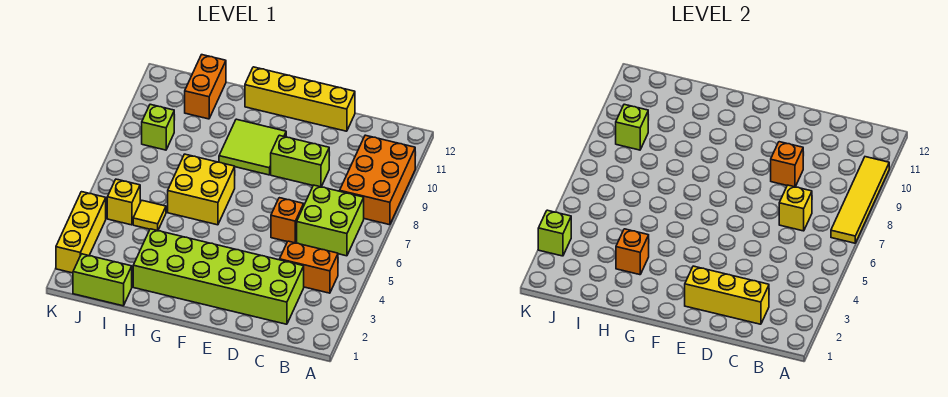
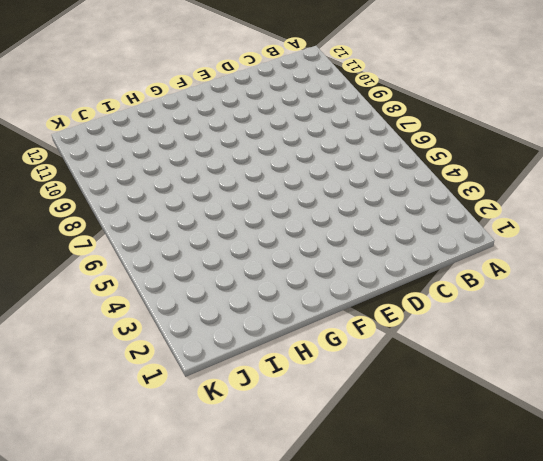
none -> orange brick A8:B10 level 1
none -> orange brick B4:C4 level 1
none -> lime brick B6:C7 level 1

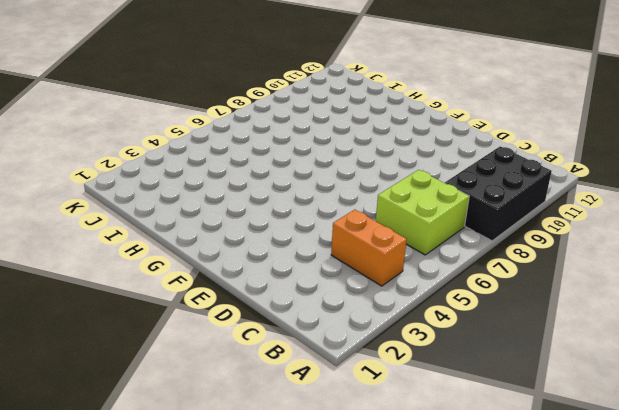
black brick A8:B10 level 1 -> orange brick A8:B10 level 1
none -> lime brick C2:H3 level 1
none -> orange brick D6 level 1
none -> lime brick D9:E9 level 1

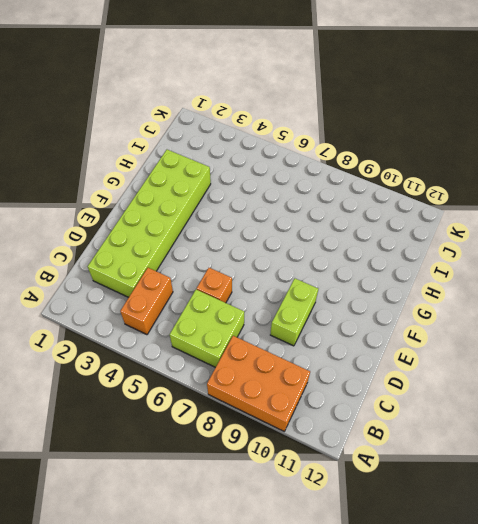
none -> yellow brick D12:G12 level 1
none -> lime tile F9:G10 level 1
none -> yellow brick G6:H7 level 1

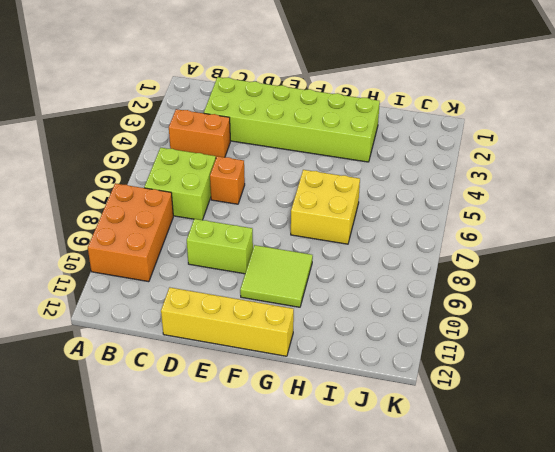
none -> lime brick I1:J1 level 1
none -> yellow tile I5 level 1
none -> orange brick I11:I12 level 1

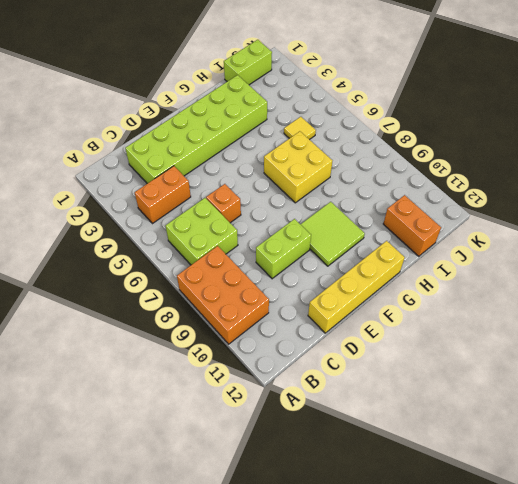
none -> yellow brick J5 level 1
none -> lime brick J9 level 1
none -> yellow brick K2:K4 level 1

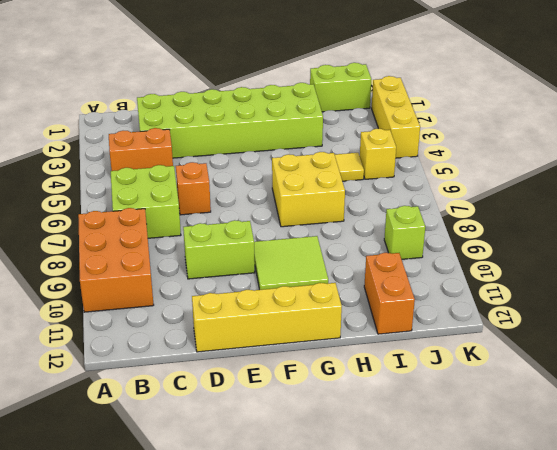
none -> yellow tile A7:A10 level 2
none -> yellow brick C2:E2 level 2
none -> yellow brick C7 level 2

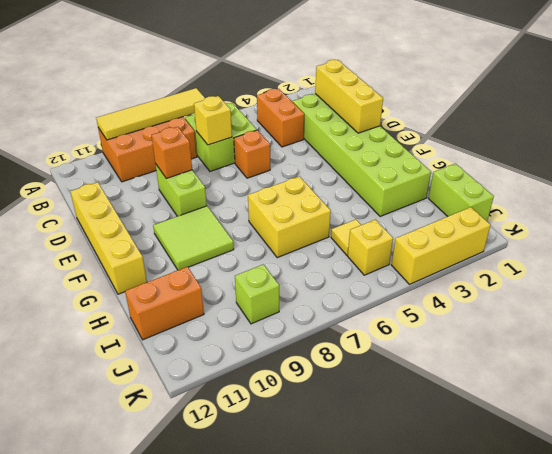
none -> orange brick H3 level 2
none -> lime brick J9 level 2
none -> lime brick K3 level 2

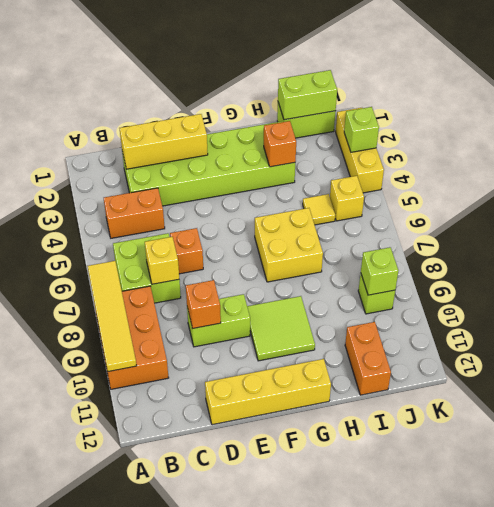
lime brick I1:J1 level 2 -> none

